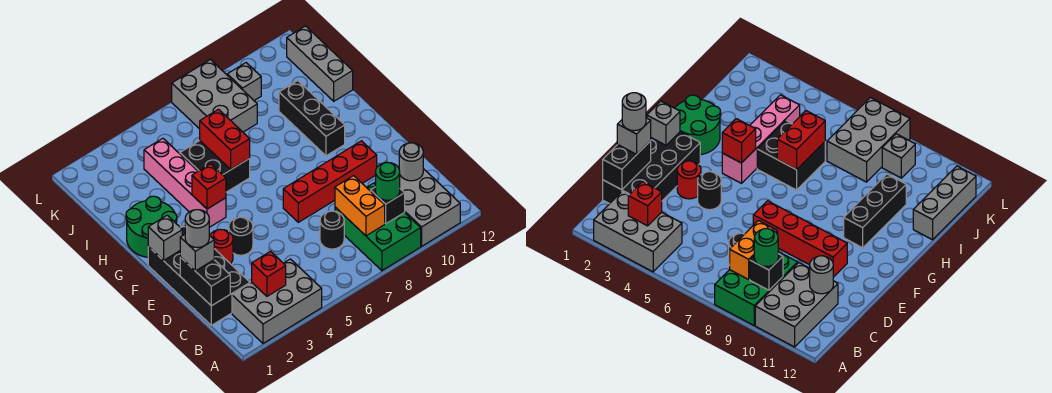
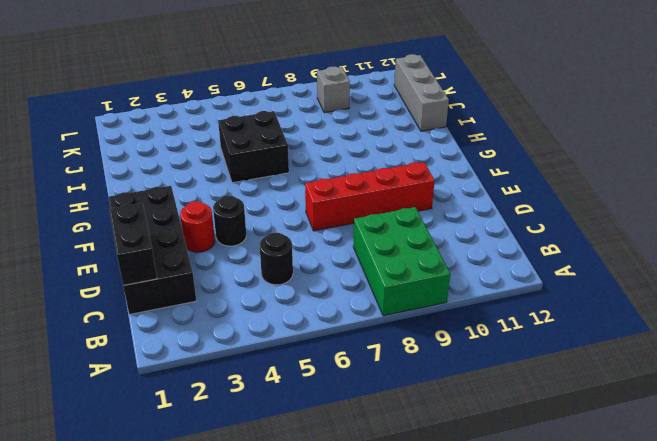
black round brick C5 level 1 -> black round brick C7 level 1
none -> grey brick A2:B4 level 1
none -> grey brick A10:C11 level 1
none -> green round brick G1:H2 level 1

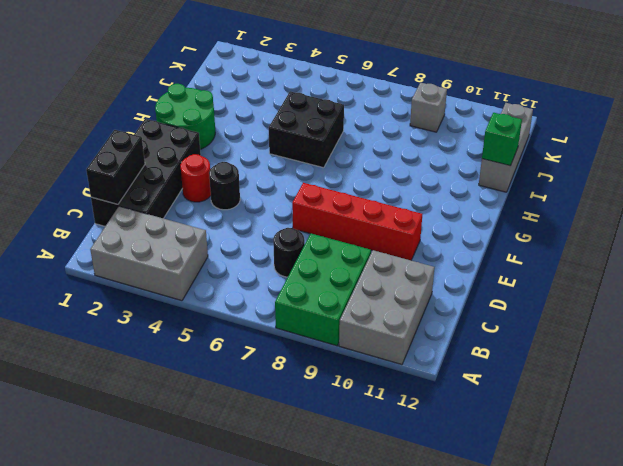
green brick I12 level 2 -> none
none -> pink brick G4:J4 level 1
none -> black brick G10:I10 level 1
none -> grey brick J7:L8 level 1

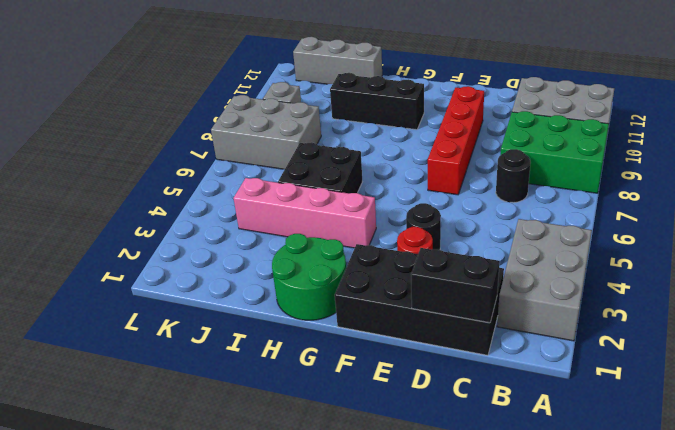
none -> red brick B3 level 2
none -> orange brick B8:C8 level 2
none -> black brick B9 level 2

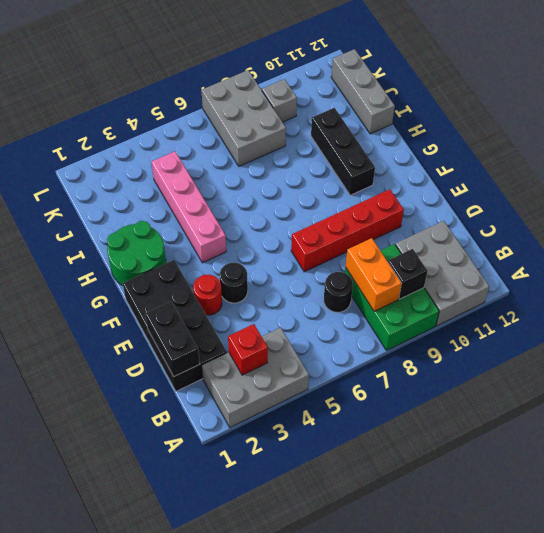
none -> black brick H5:I6 level 1
none -> grey round brick C11 level 2
none -> grey brick F1 level 2

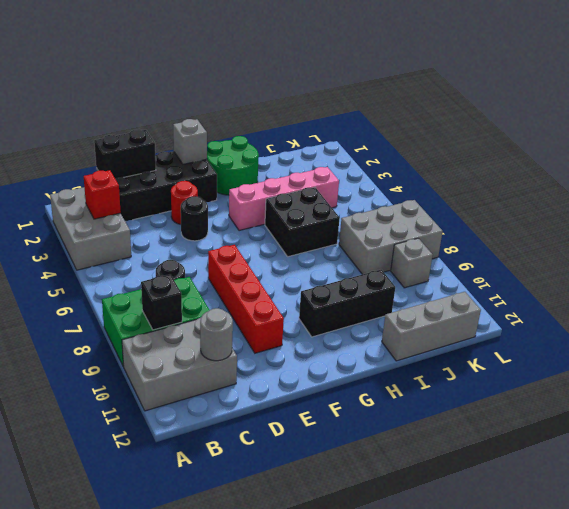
none -> orange brick B8:C8 level 2
none -> red brick G4 level 2
none -> red brick H6:I6 level 2

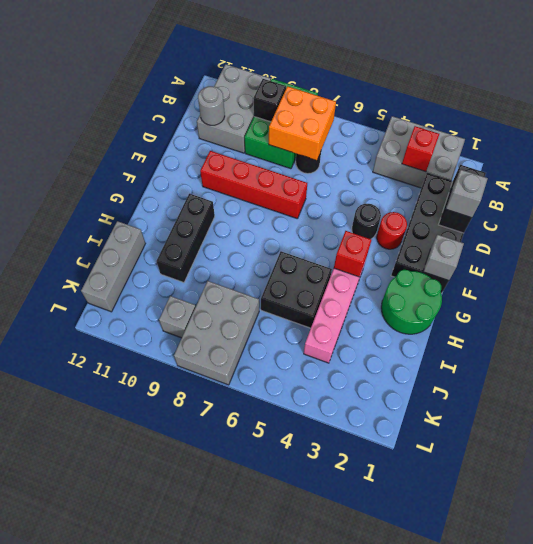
orange brick B7:C8 level 2 -> orange brick B8:C8 level 2
none -> red brick H6:I6 level 2
none -> green round brick B9 level 3
none -> grey round brick D1 level 4

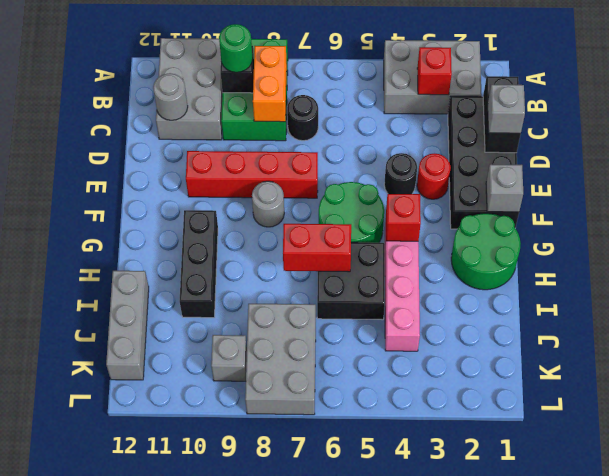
green round brick F5:G6 level 1 -> none
grey round brick F8 level 1 -> grey round brick D1 level 4
red brick H6:H7 level 2 -> red brick H6:I6 level 2

